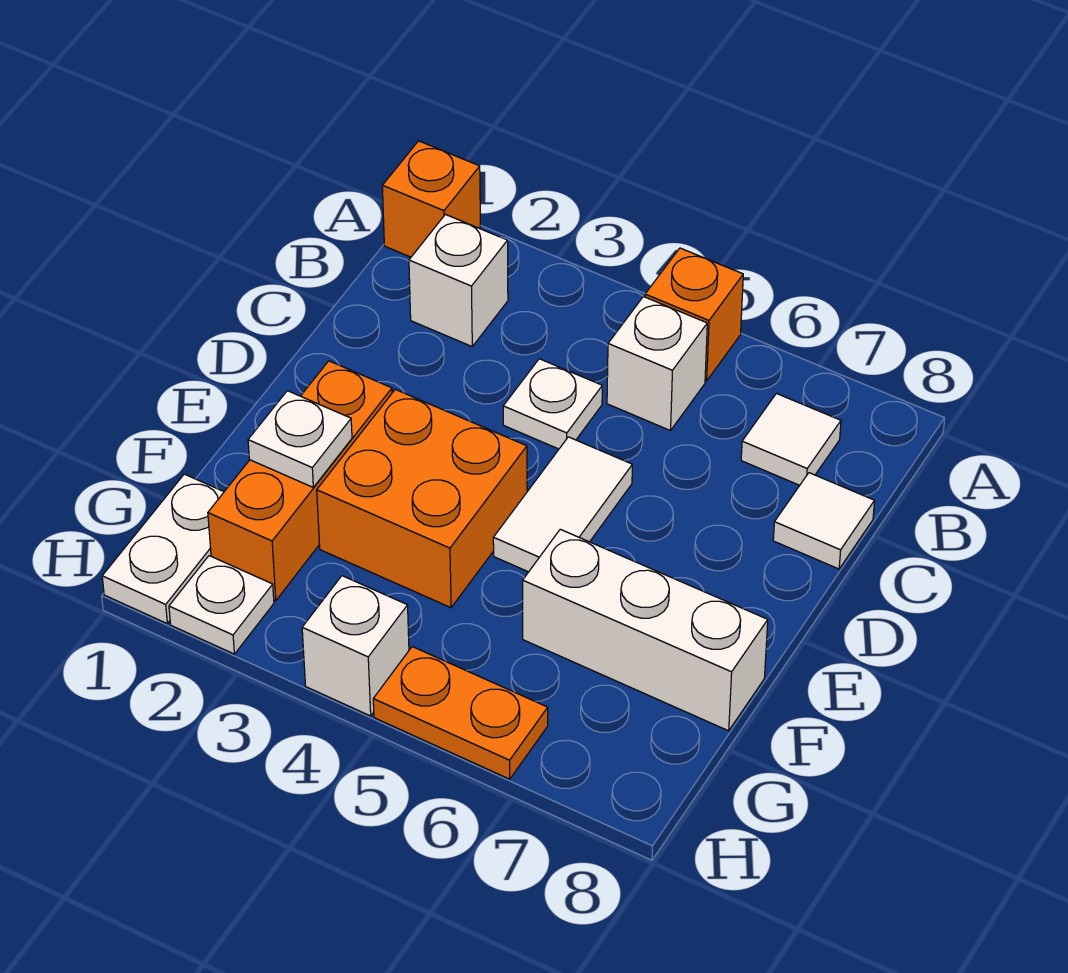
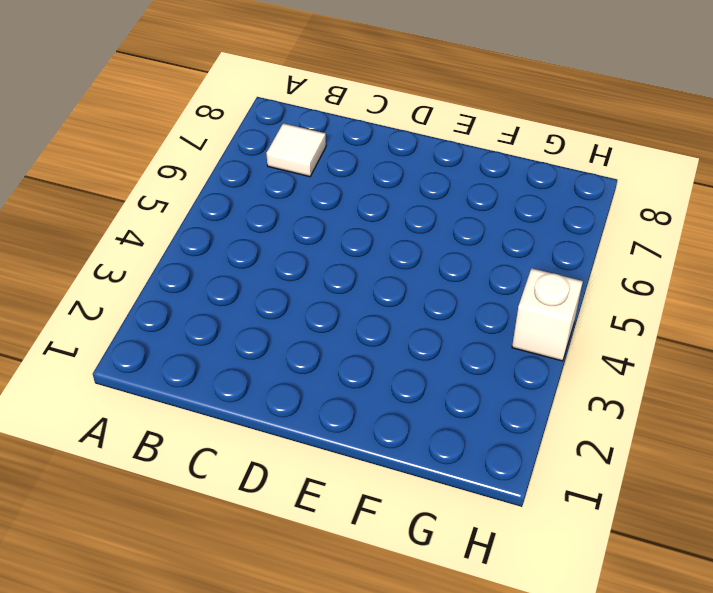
none -> orange brick A1 level 1
none -> orange brick A5 level 1
none -> white brick B2 level 1

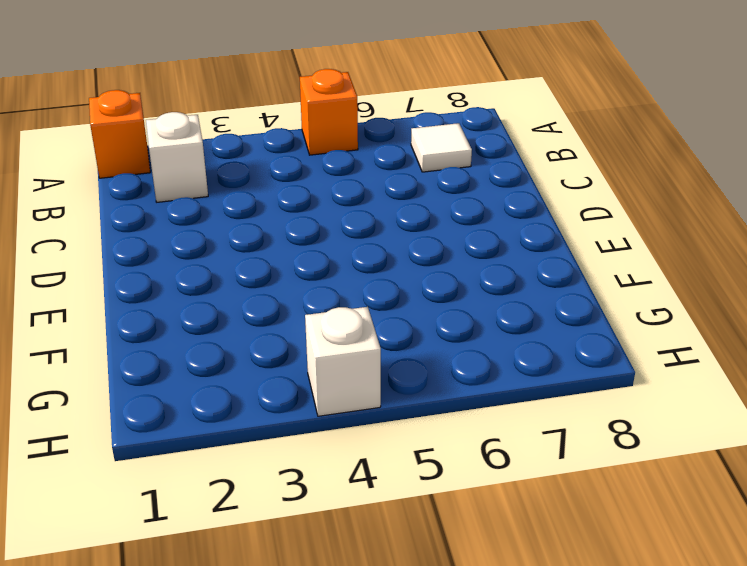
none -> white brick B5 level 1
none -> white plate C4 level 1
none -> white tile C8 level 1

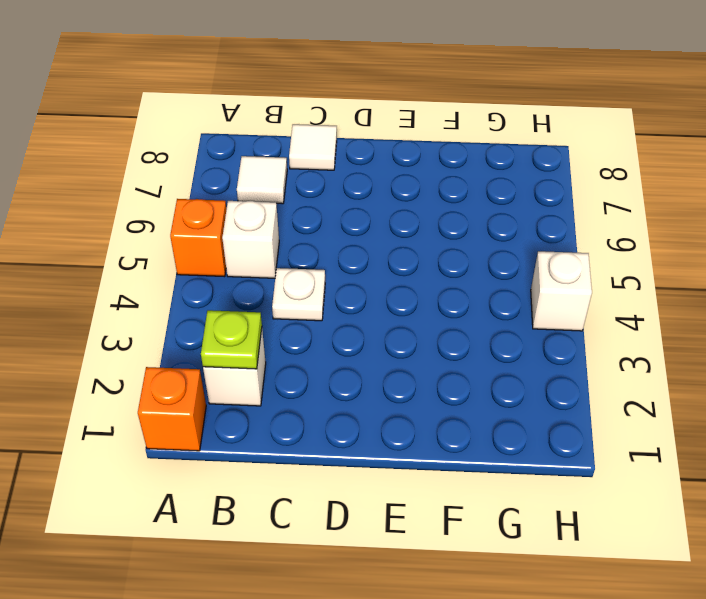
lime plate B2 level 2 -> none
none -> white tile D5:E5 level 1
none -> orange brick E2:G2 level 1
none -> orange brick E3:F4 level 1

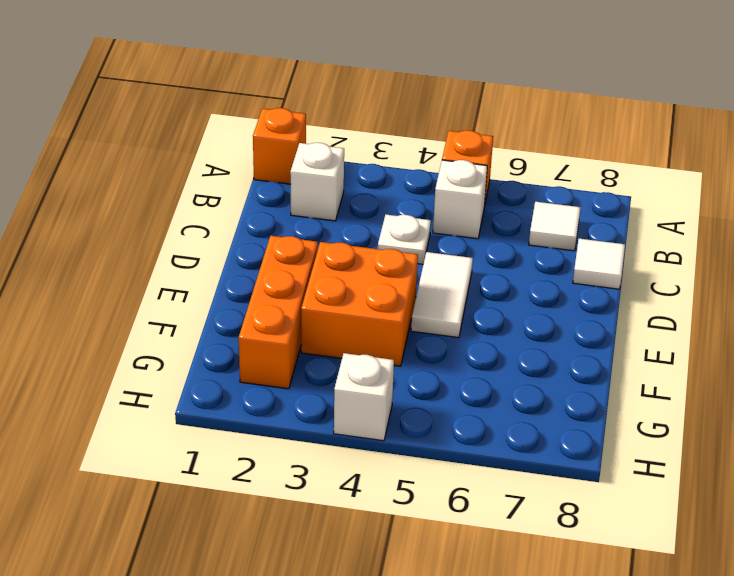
none -> white brick F6:F8 level 1
none -> white plate G1:H1 level 1
none -> white plate H2 level 1

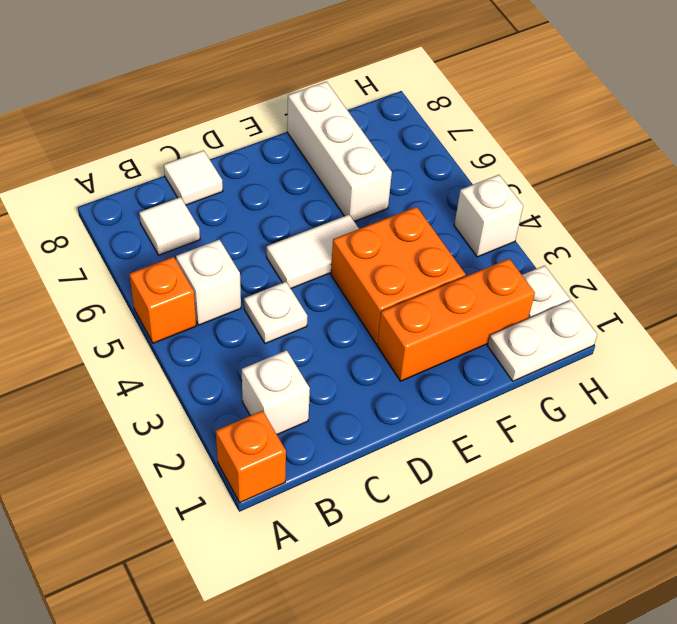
none -> orange plate H5:H6 level 1
none -> white plate F2 level 2

